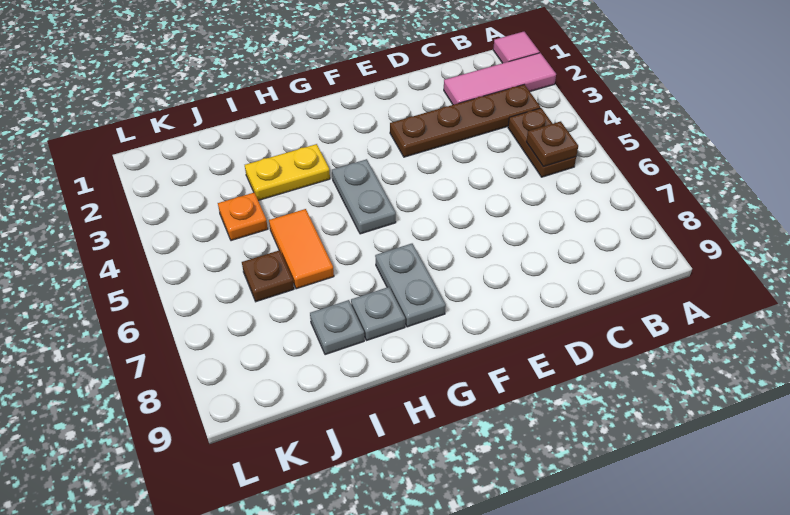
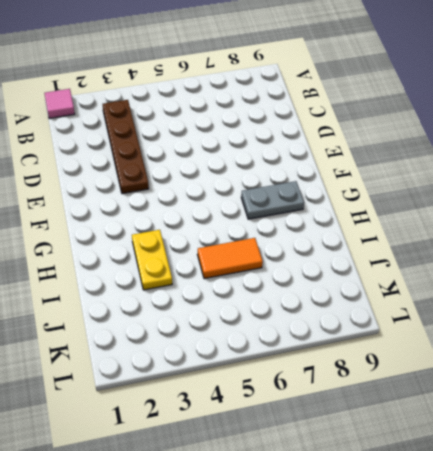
none -> pink tile A2:C2 level 1
none -> brown plate B4:B5 level 1
none -> grey plate G4:G5 level 1

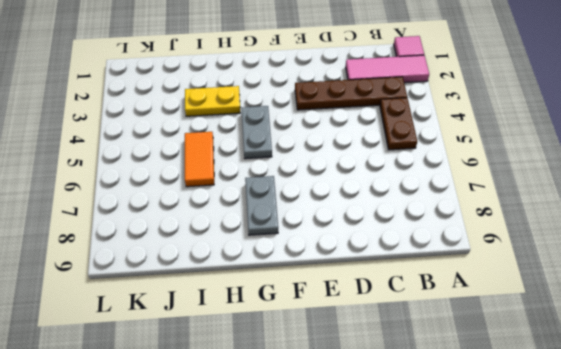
none -> grey plate H8 level 1
none -> grey plate I8 level 1
none -> orange plate J4 level 1

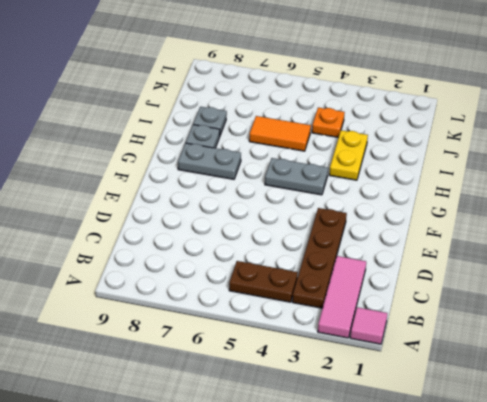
none -> brown plate J6 level 1
none -> brown plate B5 level 2

